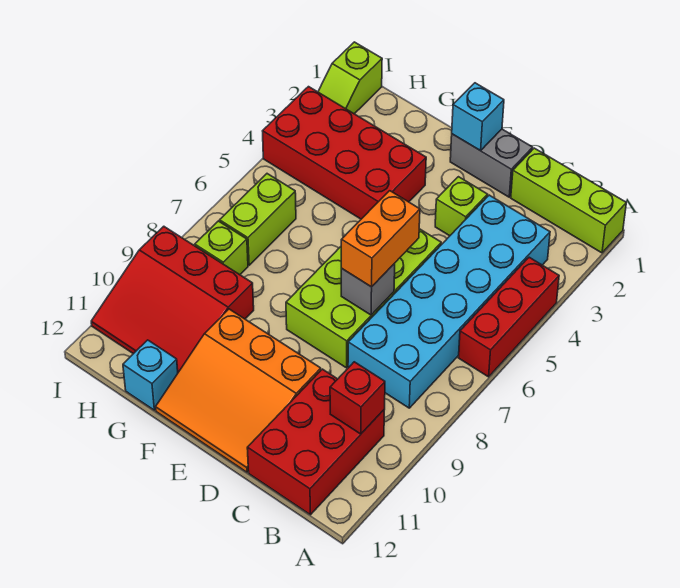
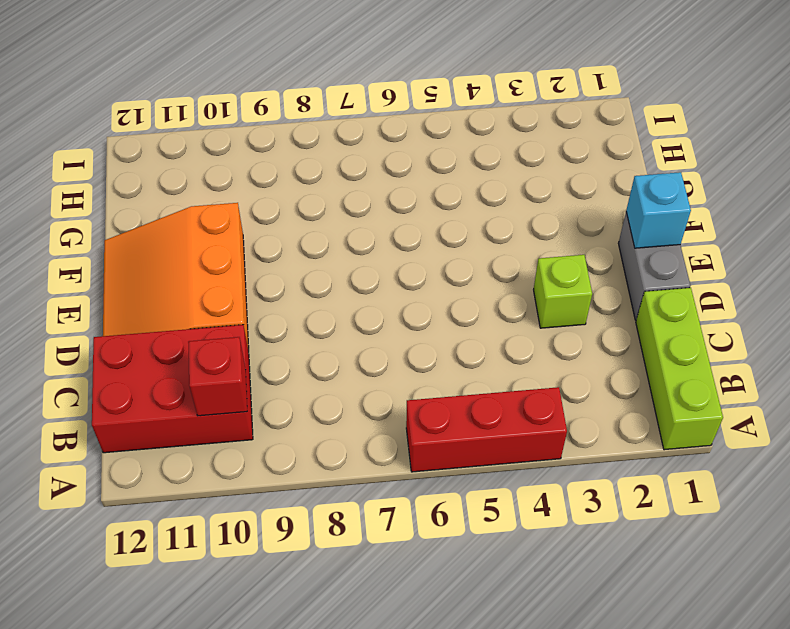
none -> cyan brick B3:C8 level 1
none -> lime brick D5:E8 level 1
none -> red brick F3:I4 level 1

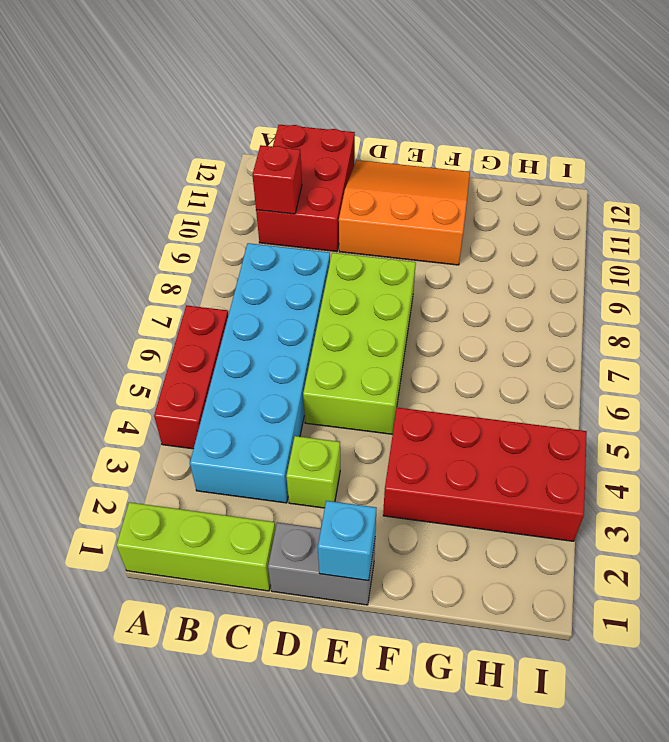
none -> red slope G9:I11 level 1 top 9
none -> cyan brick G12 level 1
none -> lime brick H6:H7 level 1

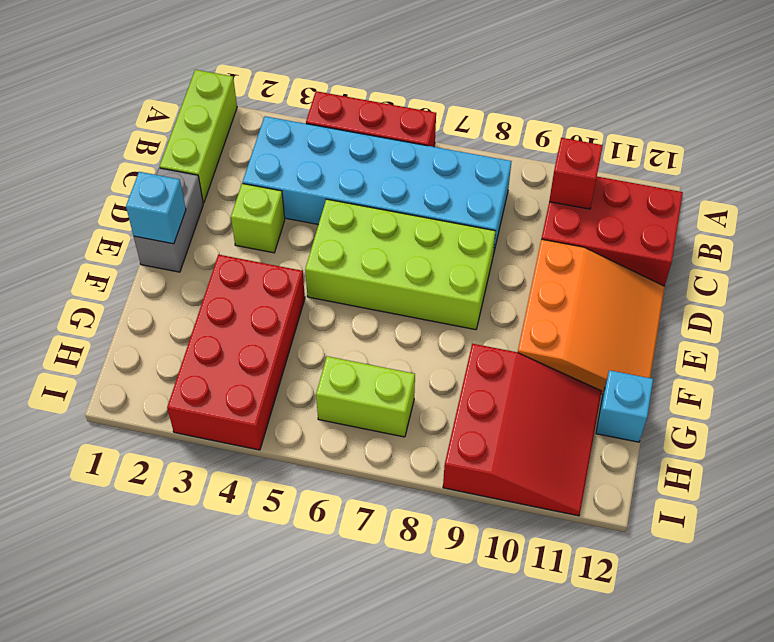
none -> lime brick H8 level 1
none -> lime slope I1:I2 level 1 top 1
none -> grey brick D7 level 2

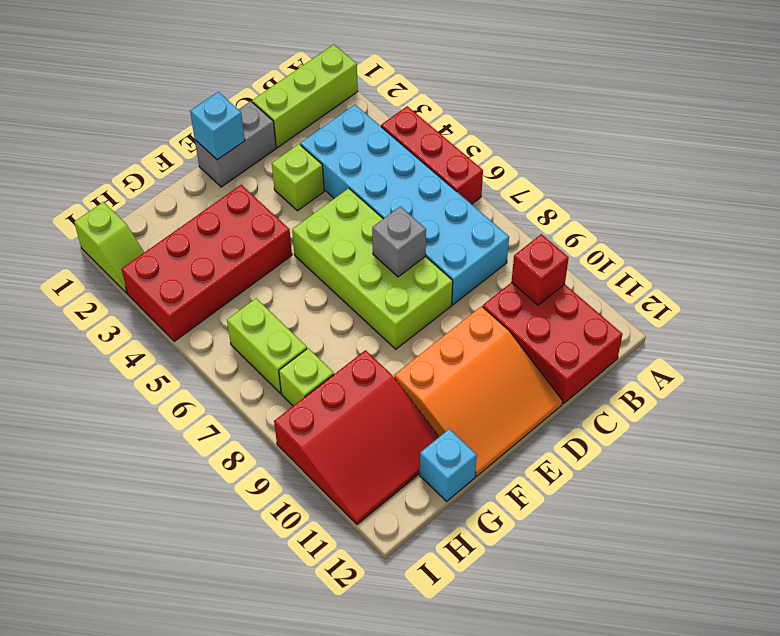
none -> orange brick D6:D7 level 3

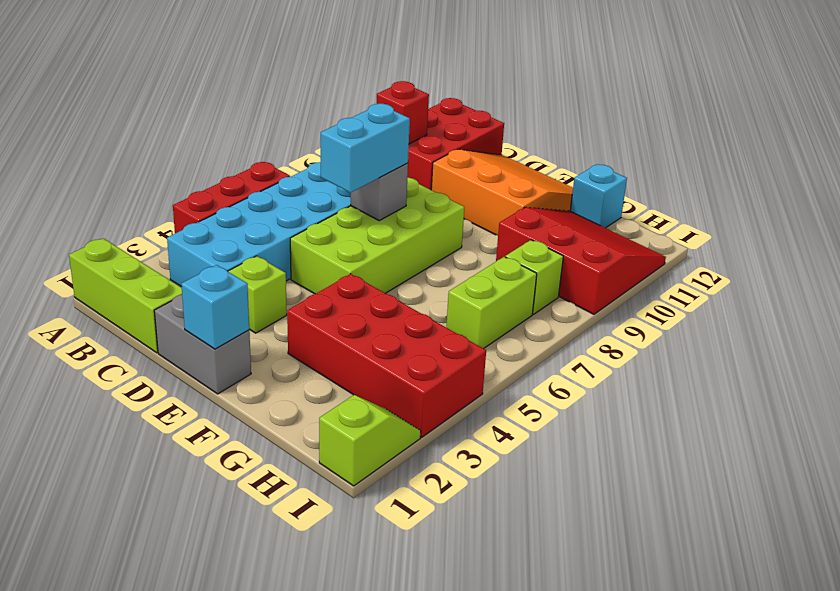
cyan brick D6:D7 level 3 -> orange brick D6:D7 level 3

